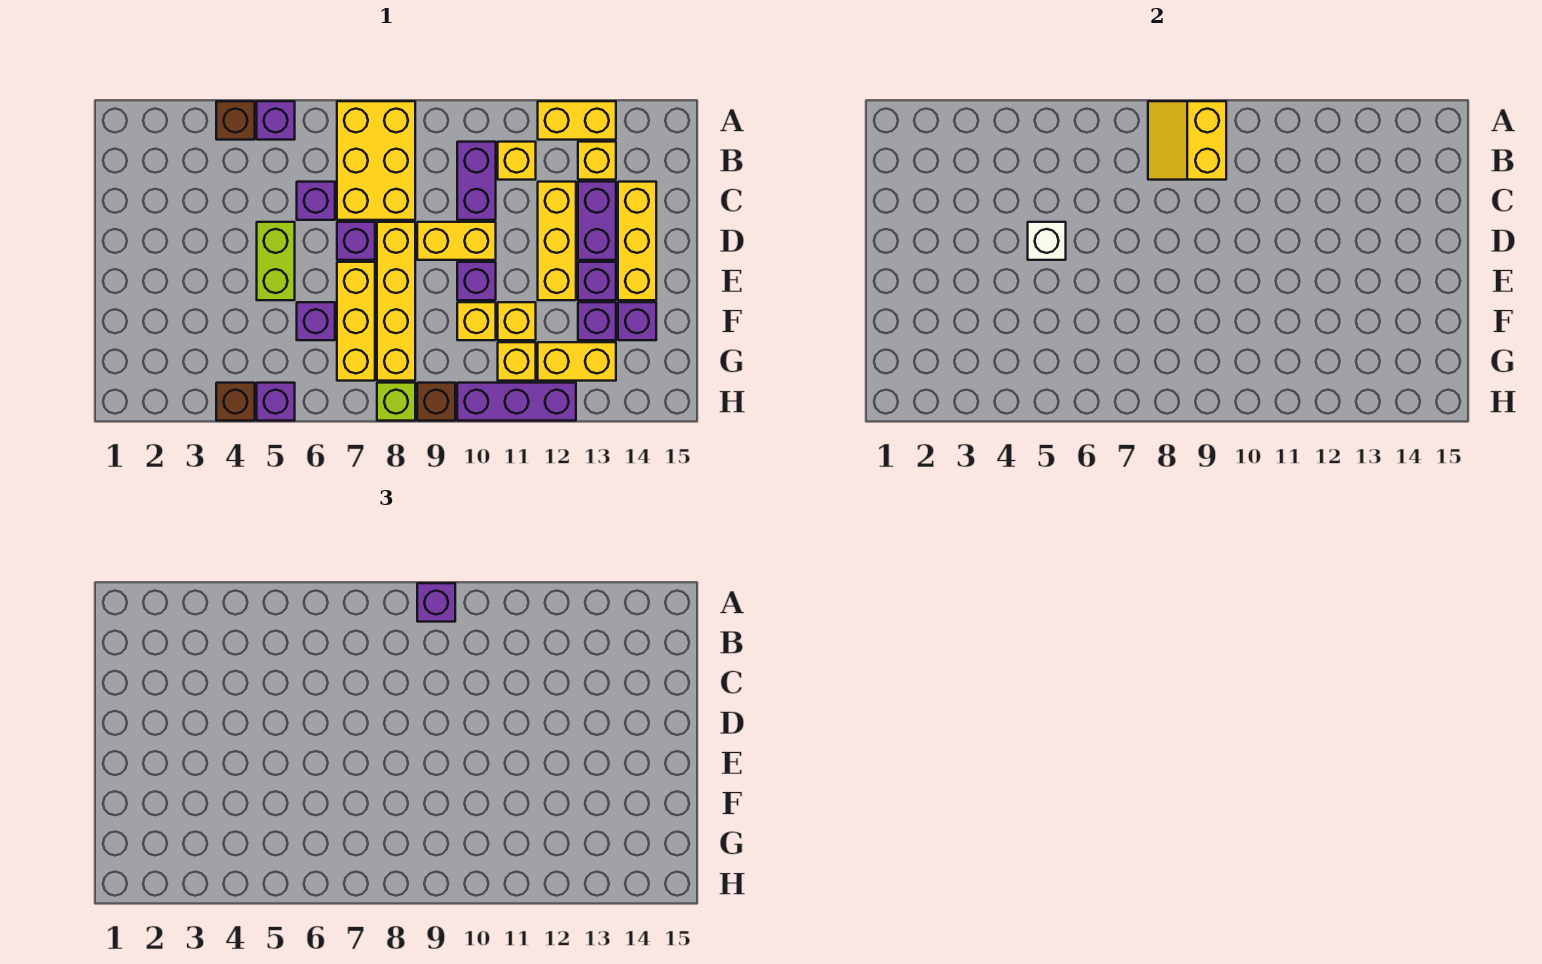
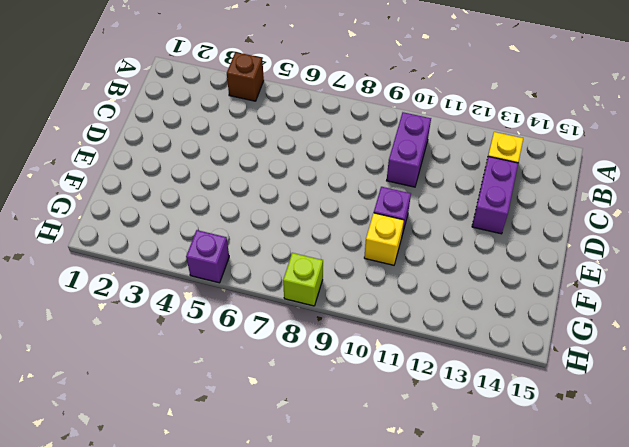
none -> purple brick A5 level 1
none -> yellow brick A7:C8 level 1
none -> yellow brick A12:A13 level 1
none -> yellow brick B11 level 1

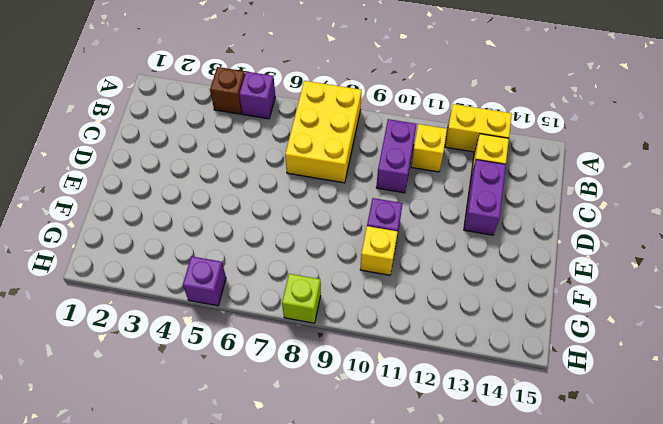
none -> purple brick C6 level 1
none -> yellow brick C12:E12 level 1
none -> yellow brick C14:E14 level 1
none -> lime brick D5:E5 level 1

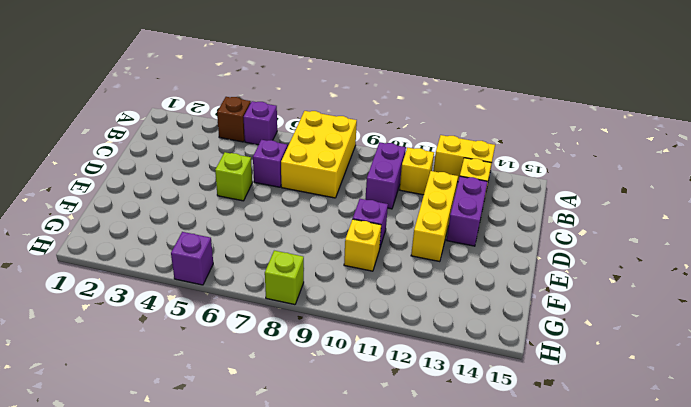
lime brick D5 level 1 -> lime brick D5:E5 level 1
none -> yellow brick C14:E14 level 1
none -> purple brick D7 level 1
none -> yellow brick D8:G8 level 1
none -> yellow brick D9:D10 level 1

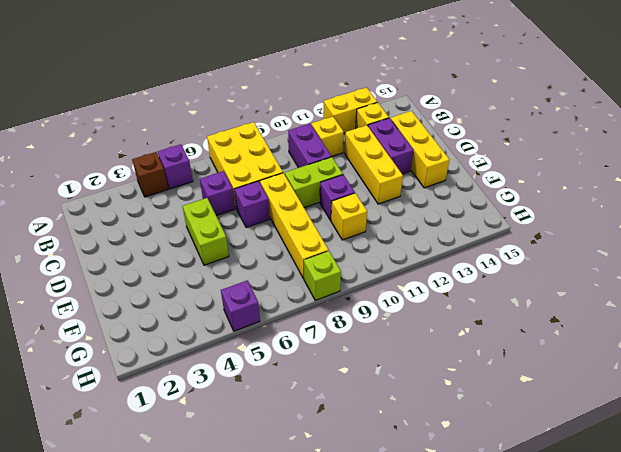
lime brick D9:D10 level 1 -> yellow brick D9:D10 level 1
none -> yellow brick E7:G7 level 1
none -> purple brick E13 level 1
none -> purple brick F6 level 1
none -> yellow brick F11 level 1

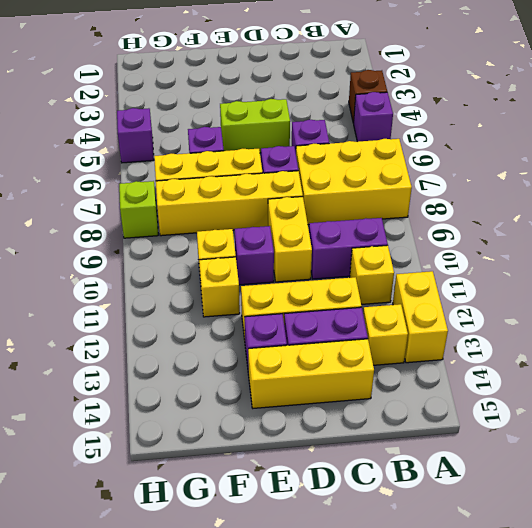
none -> purple brick F13 level 1
none -> purple brick F14 level 1
none -> yellow brick G11 level 1
none -> yellow brick G12:G13 level 1

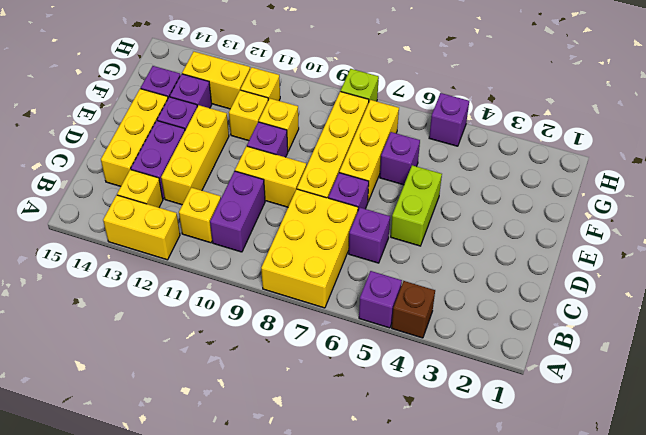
none -> brown brick H4 level 1
none -> brown brick H9 level 1
none -> purple brick H10:H12 level 1
none -> yellow slope A8:B9 level 2 top 9

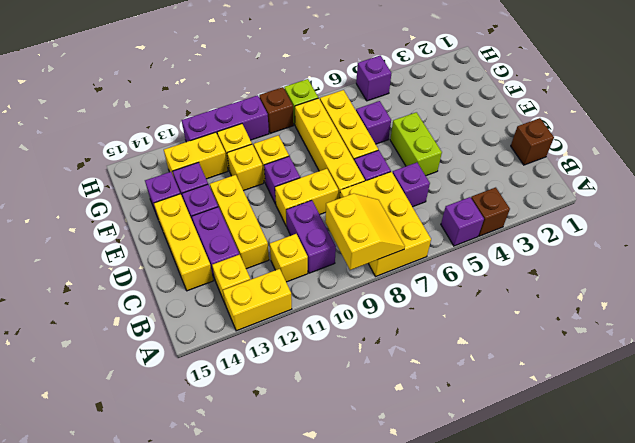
brown brick C1 level 1 -> brown brick H4 level 1
none -> white brick D5 level 2
none -> purple brick A9 level 3

